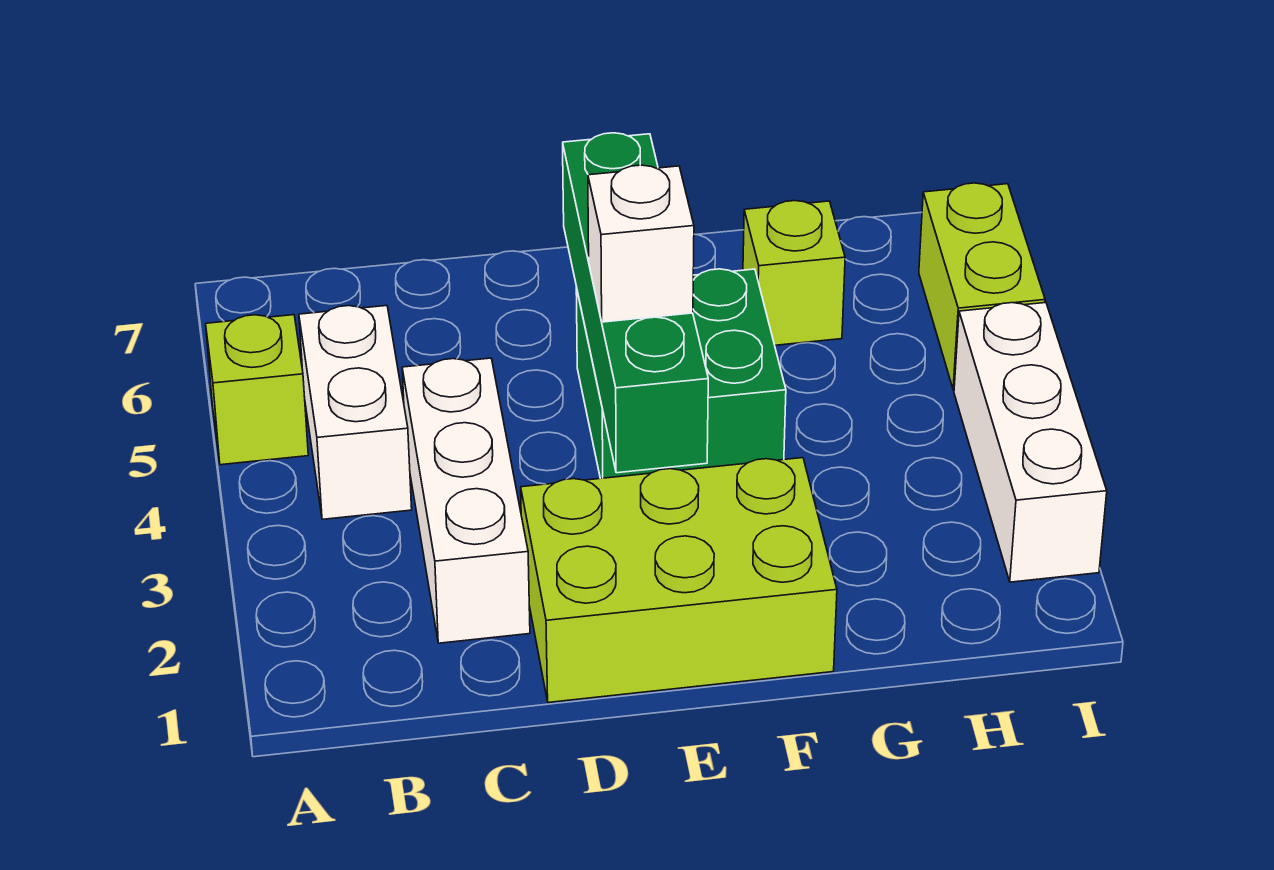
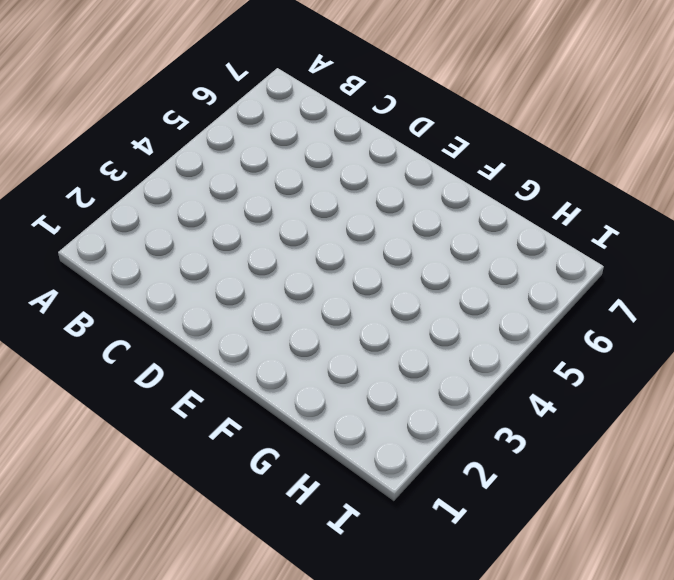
none -> lime brick A5 level 1
none -> white brick B4:B5 level 1

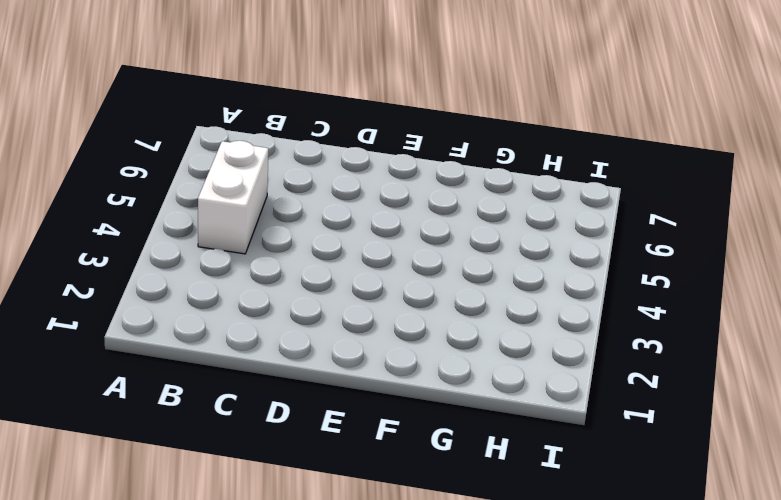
none -> lime brick A5 level 1
none -> white brick C2:C4 level 1

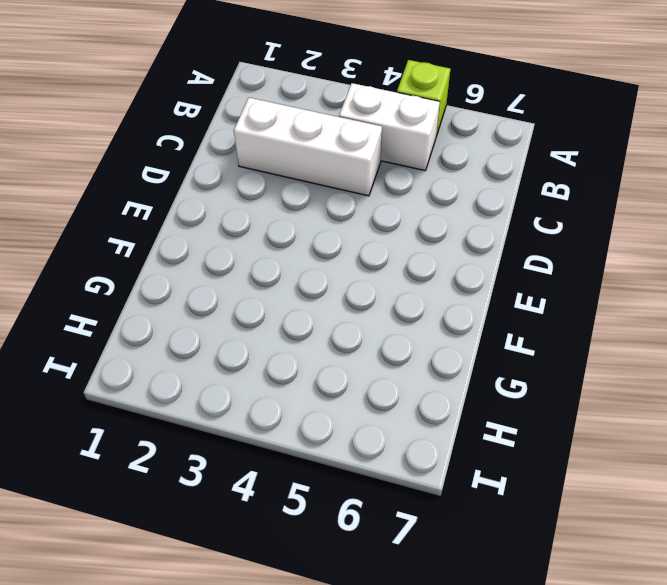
none -> lime brick D1:F2 level 1
none -> green brick E4:F5 level 1

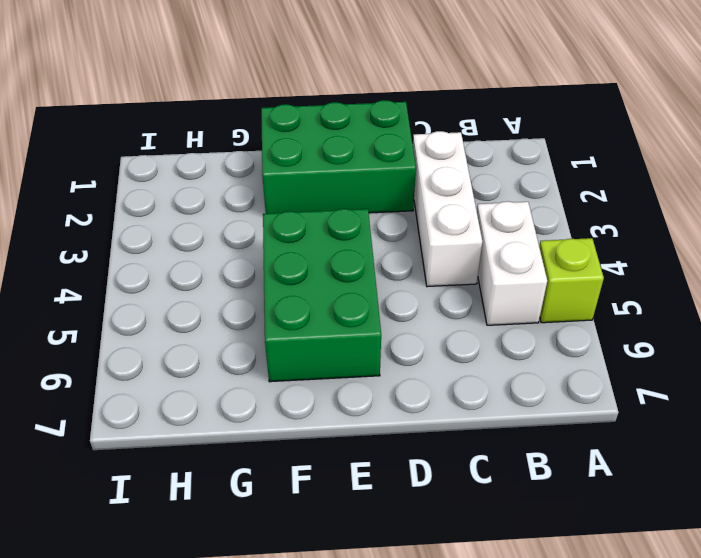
green brick D1:F2 level 1 -> lime brick D1:F2 level 1
green brick E4:F6 level 1 -> green brick E4:F5 level 1
none -> lime brick G6 level 1
none -> white brick I2:I4 level 1

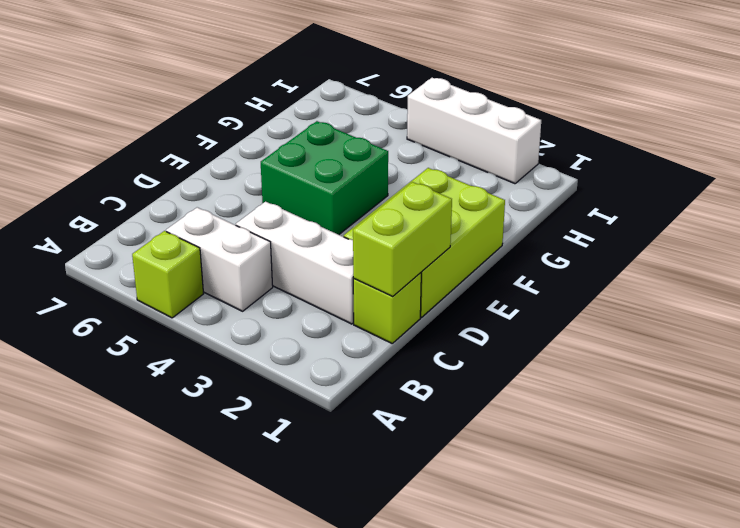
lime brick C1 level 1 -> lime brick G6 level 1
lime brick C1:D1 level 2 -> lime brick I5:I6 level 1
none -> green brick E3:E6 level 2
none -> white brick E4 level 3

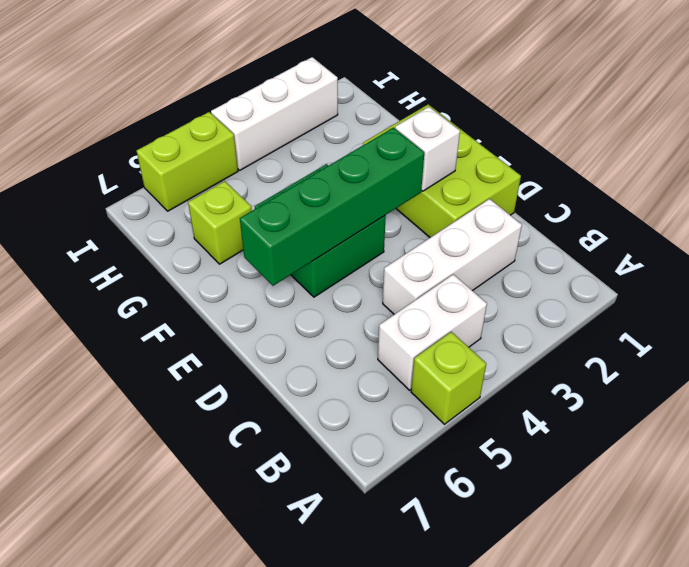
white brick E2 level 2 -> white brick E4 level 3

